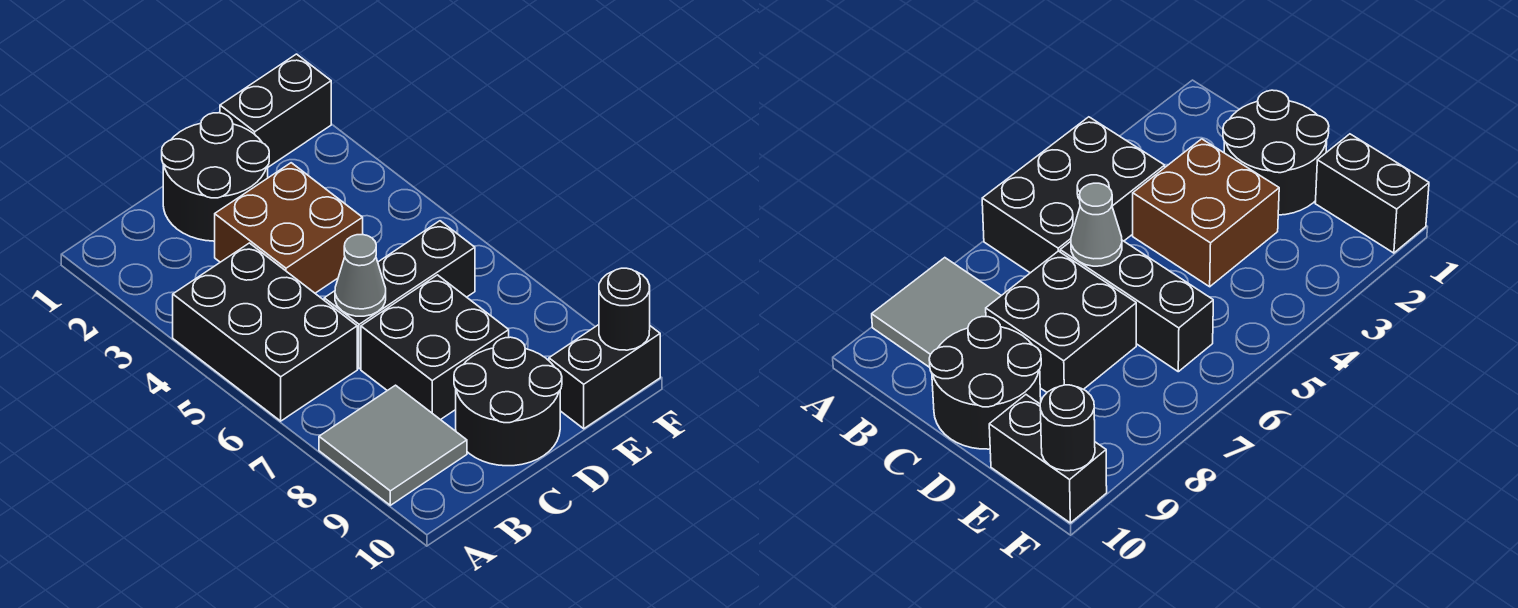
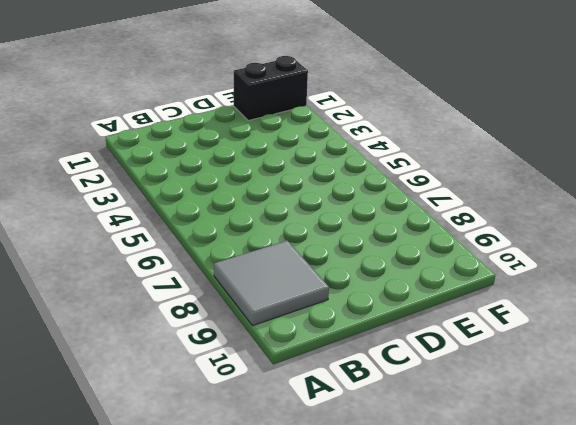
none -> black brick A4:B6 level 1
none -> black round brick C1:D2 level 1

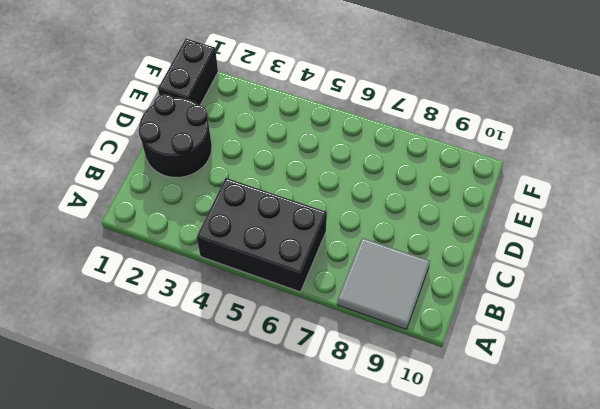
none -> brown brick C3:D4 level 1
none -> black brick C6:E6 level 1

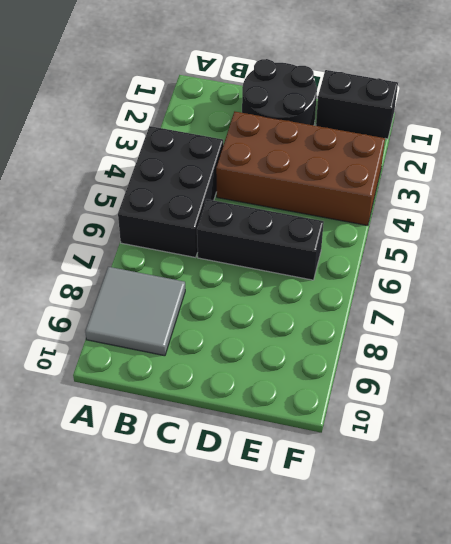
brown brick C3:F4 level 1 -> brown brick C3:D4 level 1
none -> black brick C7:D8 level 1
none -> black round brick C9:D10 level 1

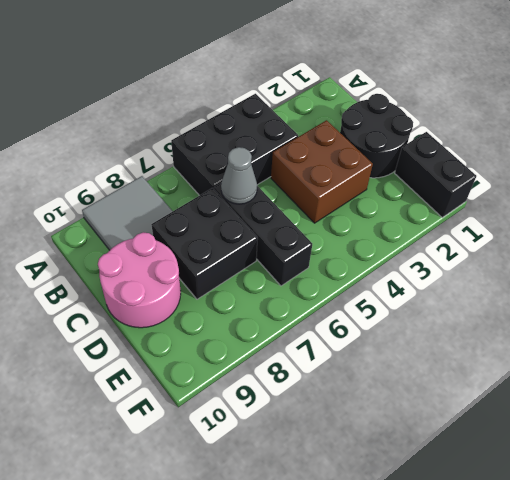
pink round brick C9:D10 level 1 -> black round brick C9:D10 level 1
none -> black brick E10:F10 level 1
none -> black round brick F10 level 2

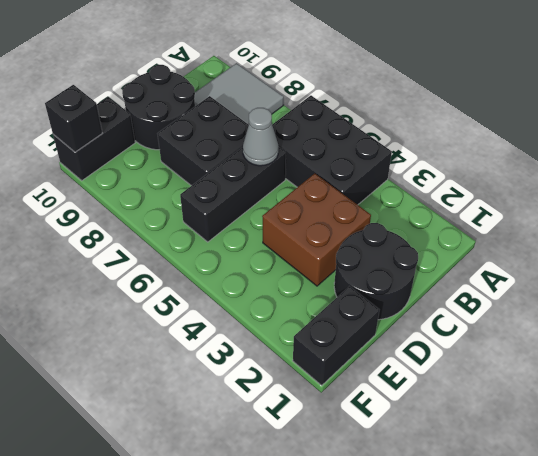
black brick F10 level 2 -> black round brick F10 level 2

